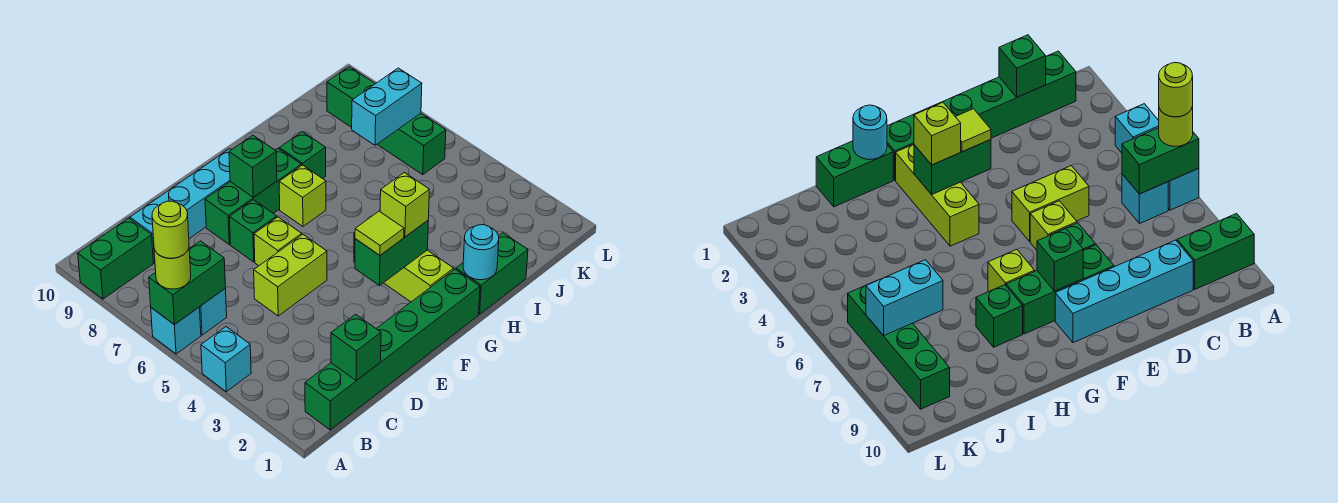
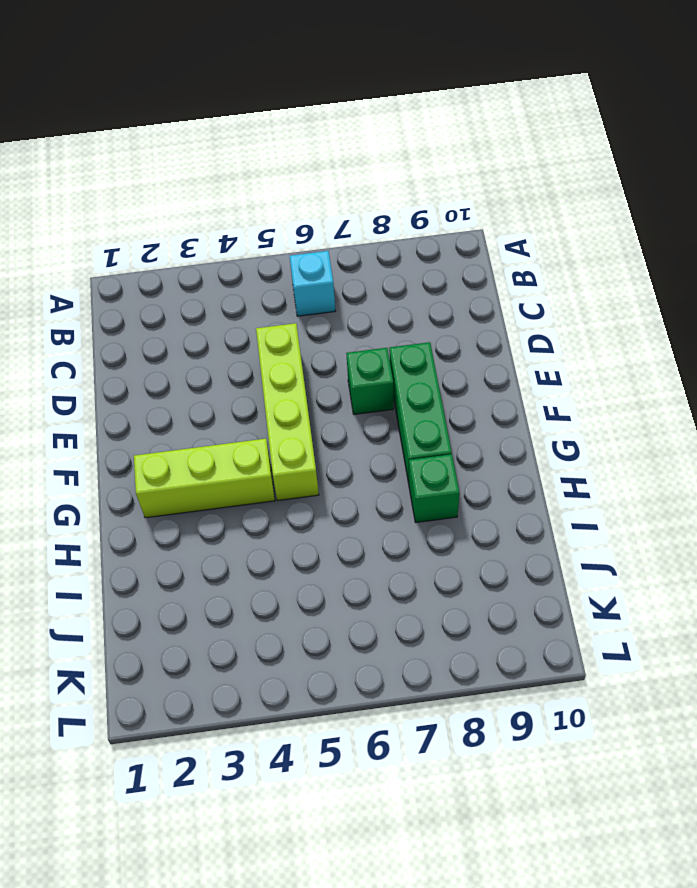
lime brick D5:G5 level 1 -> lime brick D5:E5 level 1
none -> cyan brick A4 level 1
none -> cyan brick A6 level 1
none -> green brick A9:B9 level 1

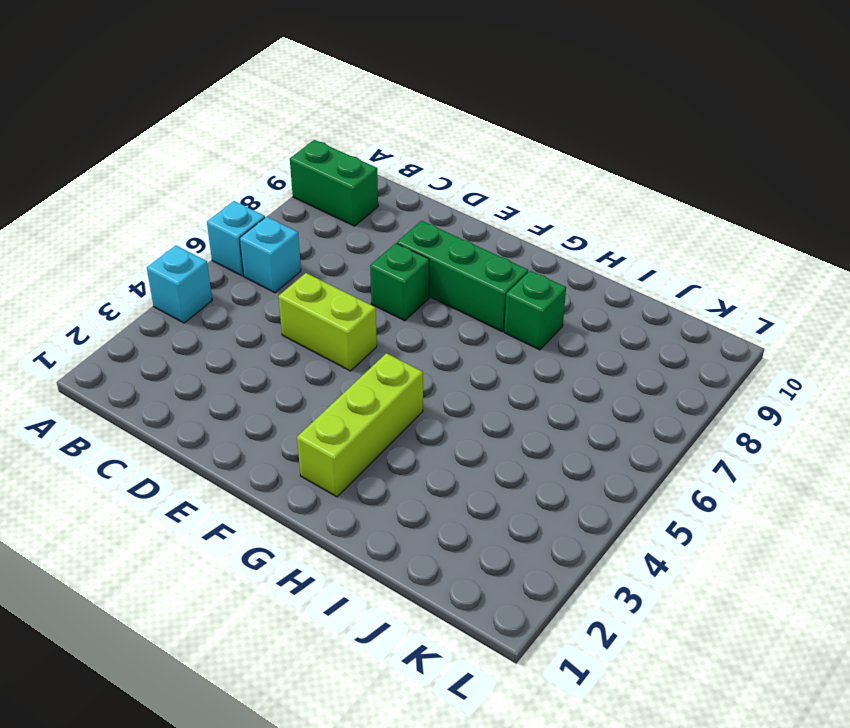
none -> green brick B1:G1 level 1
none -> cyan brick C9:F9 level 1
none -> lime brick E6 level 1

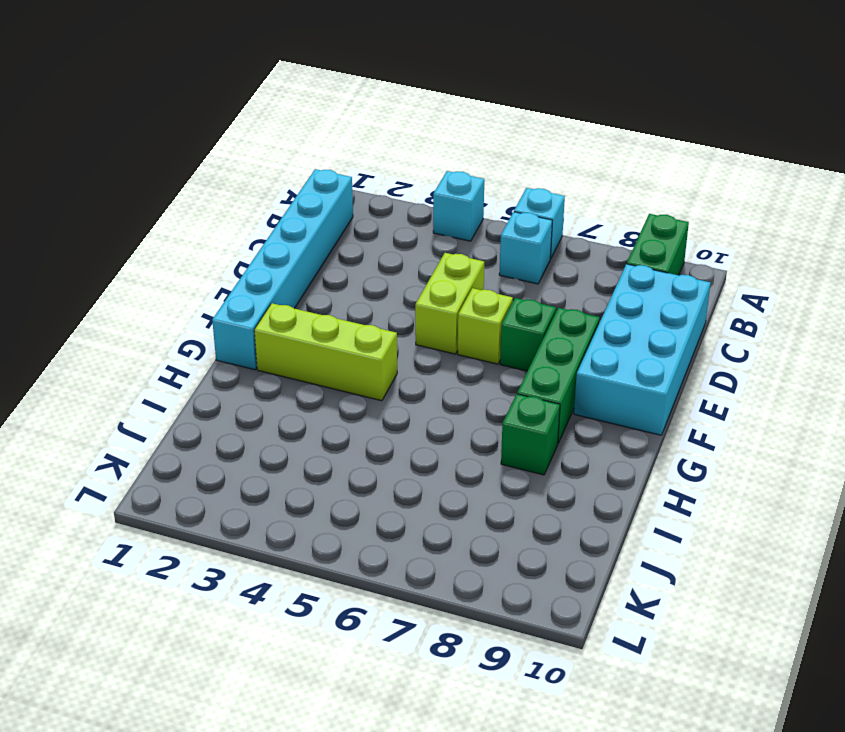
cyan brick B1:G1 level 1 -> green brick B1:G1 level 1
cyan brick C9:F10 level 1 -> cyan brick C9:F9 level 1
none -> lime brick G7 level 1
none -> green brick H1:I1 level 1
none -> green brick K6:K9 level 1

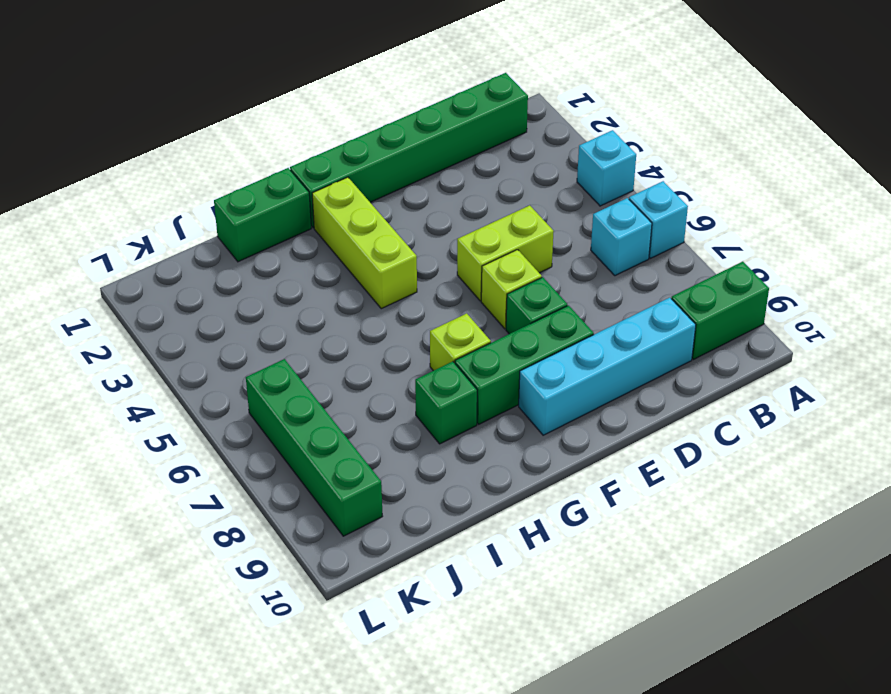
none -> green brick A6:B6 level 2
none -> green brick C1 level 2
none -> green brick F3:G3 level 2

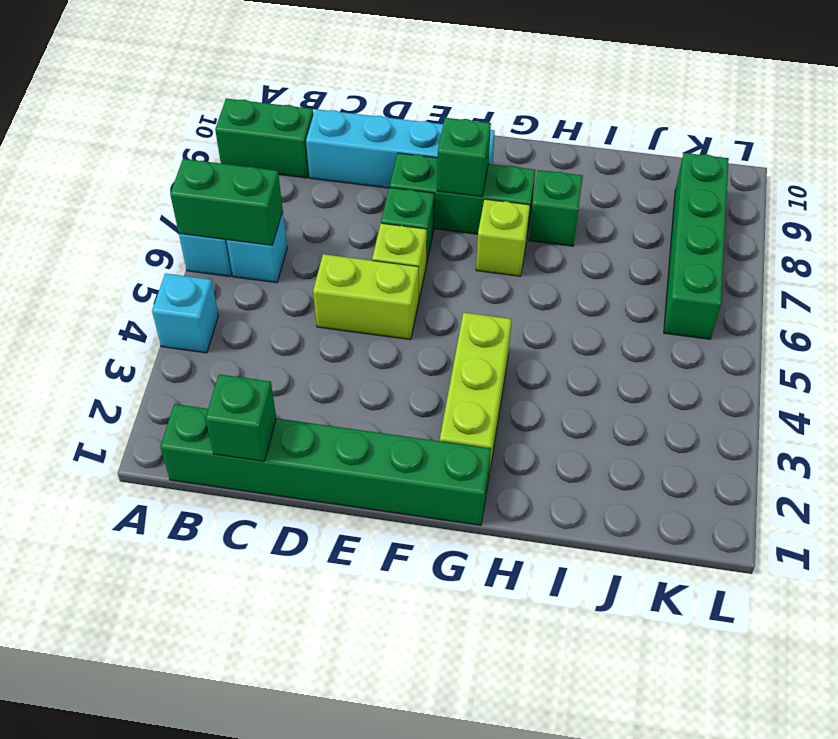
none -> green brick H1:I1 level 1
none -> green brick F3:G3 level 2
none -> cyan round brick H1 level 2

